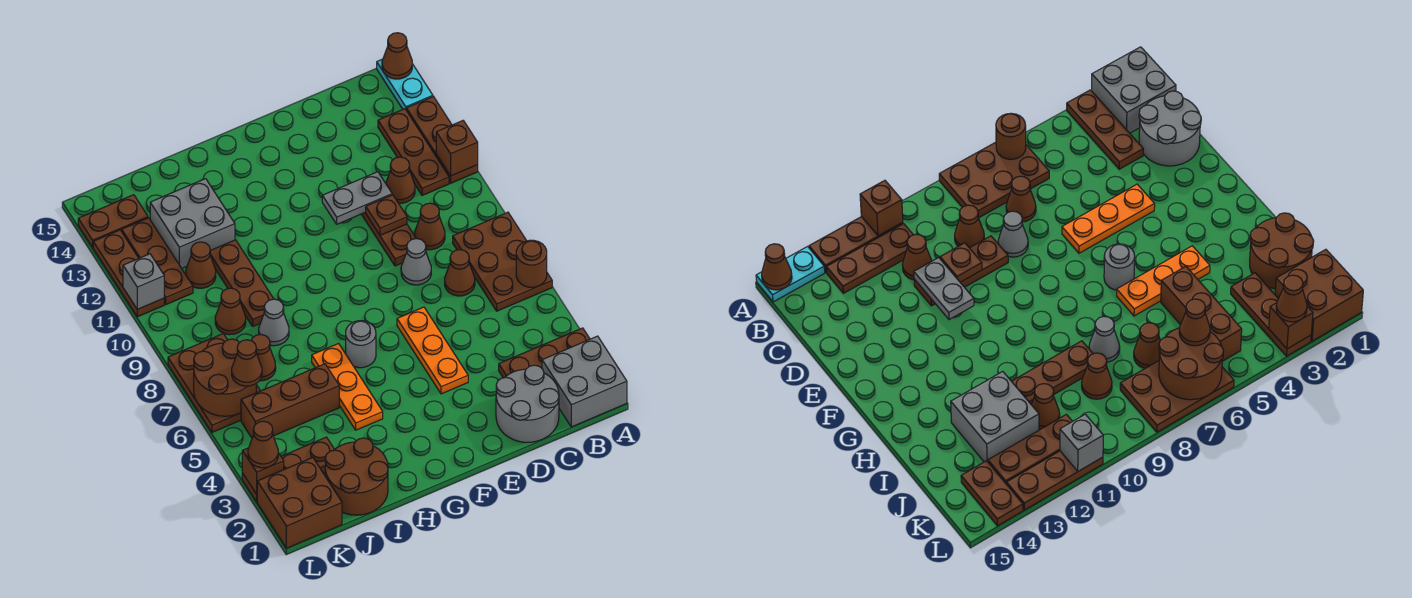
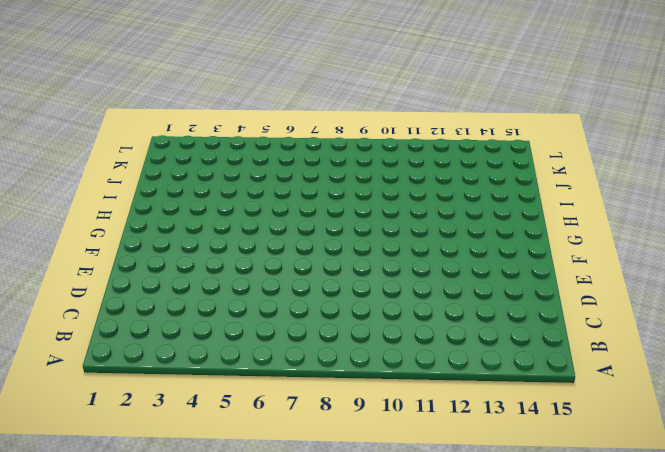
none -> grey brick A1:B2 level 1
none -> brown plate A3:C3 level 1
none -> brown plate A6:B8 level 1
none -> brown plate A11:A13 level 1

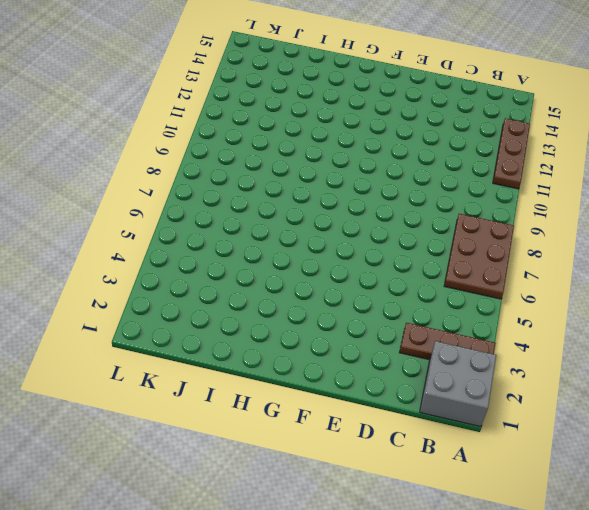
none -> cyan plate A14:A15 level 1
none -> brown plate B11:B13 level 1
none -> grey round brick C1:D2 level 1
none -> brown cone C7 level 1

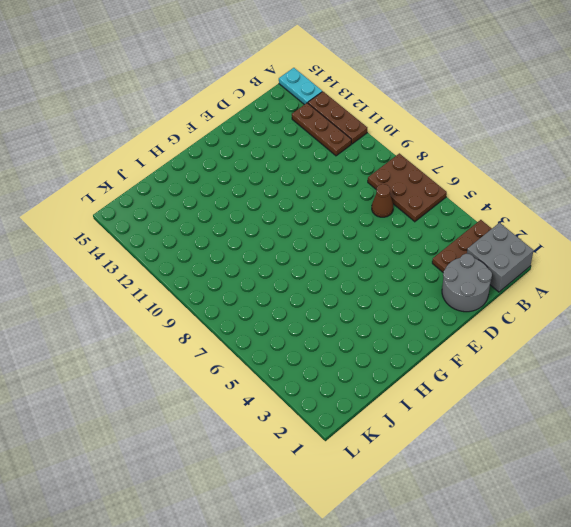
none -> brown cone C9 level 1
none -> brown cone C11 level 1
none -> grey cone D8 level 1
none -> brown plate D9:D11 level 1

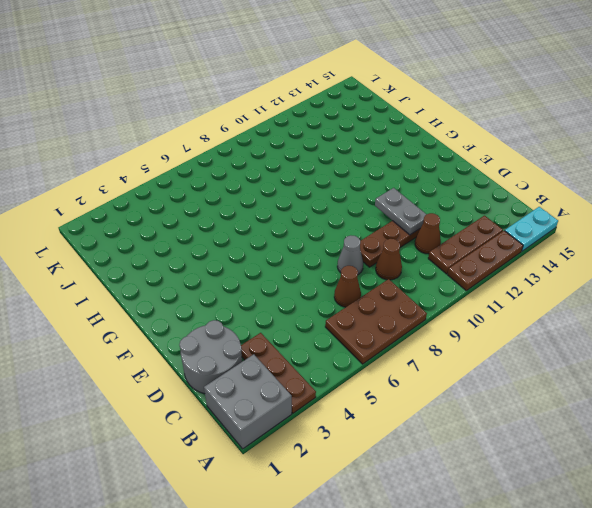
none -> orange plate E4:E6 level 1
none -> grey round brick G6 level 1
none -> orange plate H4:H6 level 1
none -> brown round brick I1:J2 level 1

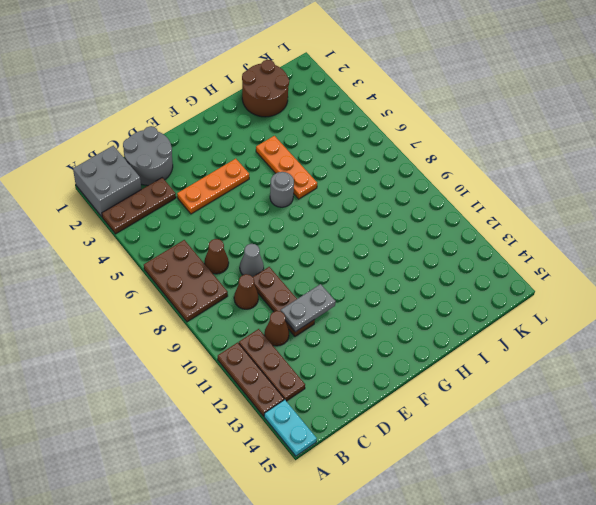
orange plate D4:F4 level 1 -> orange plate E4:E6 level 1
none -> brown brick I5:K5 level 1
none -> grey cone I8 level 1
none -> brown plate I9:I11 level 1
none -> grey brick I12:J13 level 1

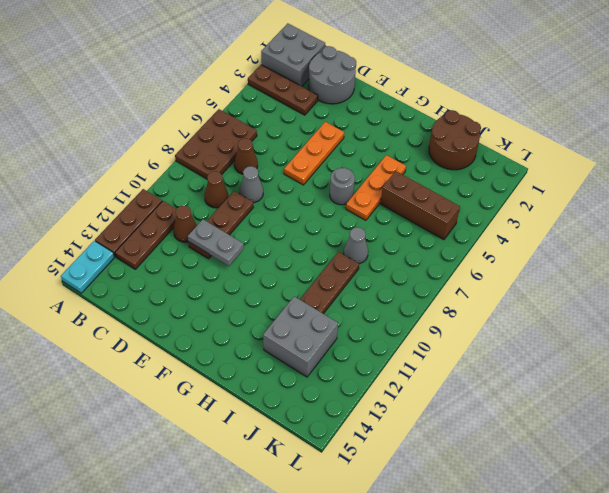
none -> brown plate J3:L3 level 1
none -> brown cone J7 level 1
none -> brown cone J9 level 1
none -> brown cone J11 level 1

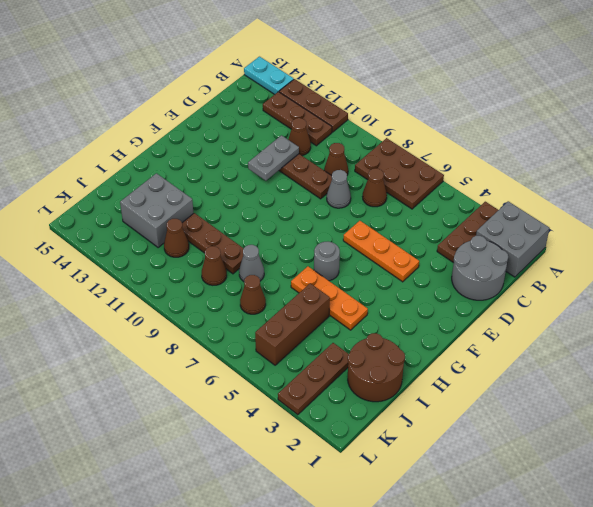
none -> brown brick K1:L2 level 1
none -> brown plate K6:L8 level 1
none -> brown plate K11:K13 level 1
none -> brown plate K14:L14 level 1

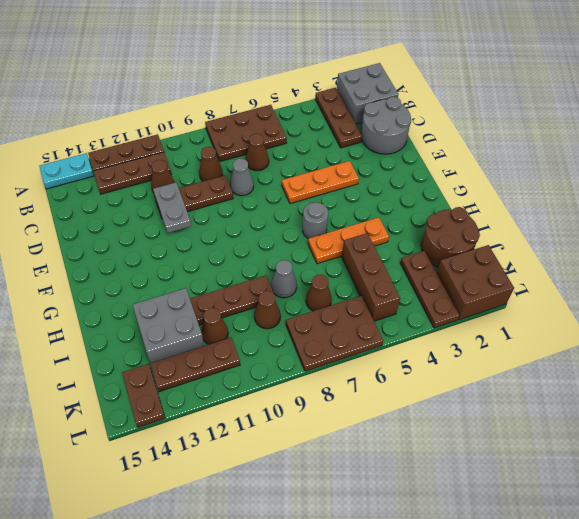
none -> brown plate L11:L13 level 1
none -> brown round brick A6 level 2
none -> brown brick A11 level 2
none -> brown cone A15 level 2

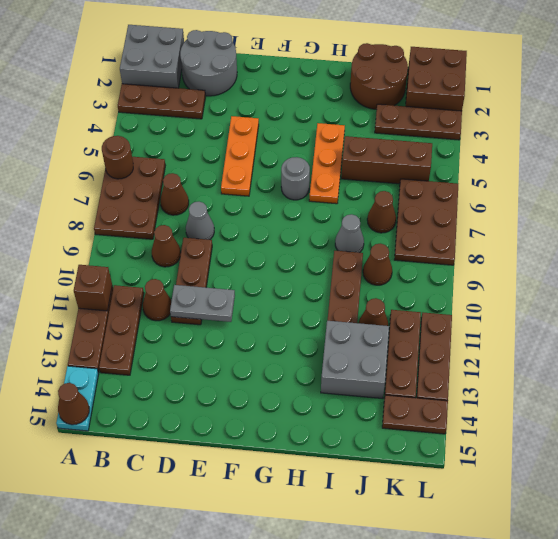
none -> brown plate D10 level 2
none -> brown round brick K6:L7 level 2
none -> brown brick L3 level 2
none -> grey brick L11 level 2

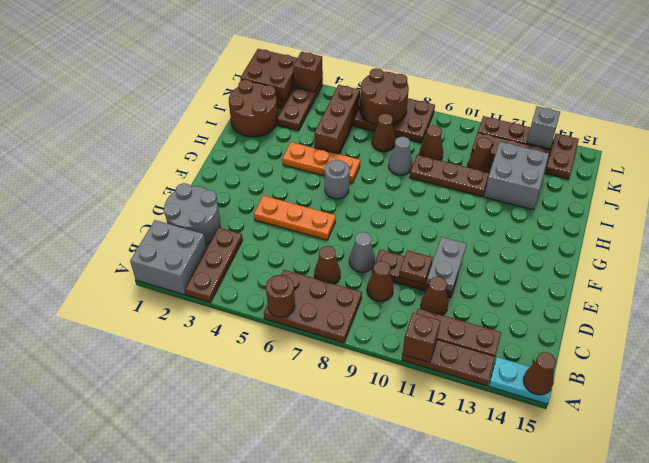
grey brick L13 level 2 -> grey brick L11 level 2
none -> brown cone K6 level 3
none -> brown cone L3 level 3

